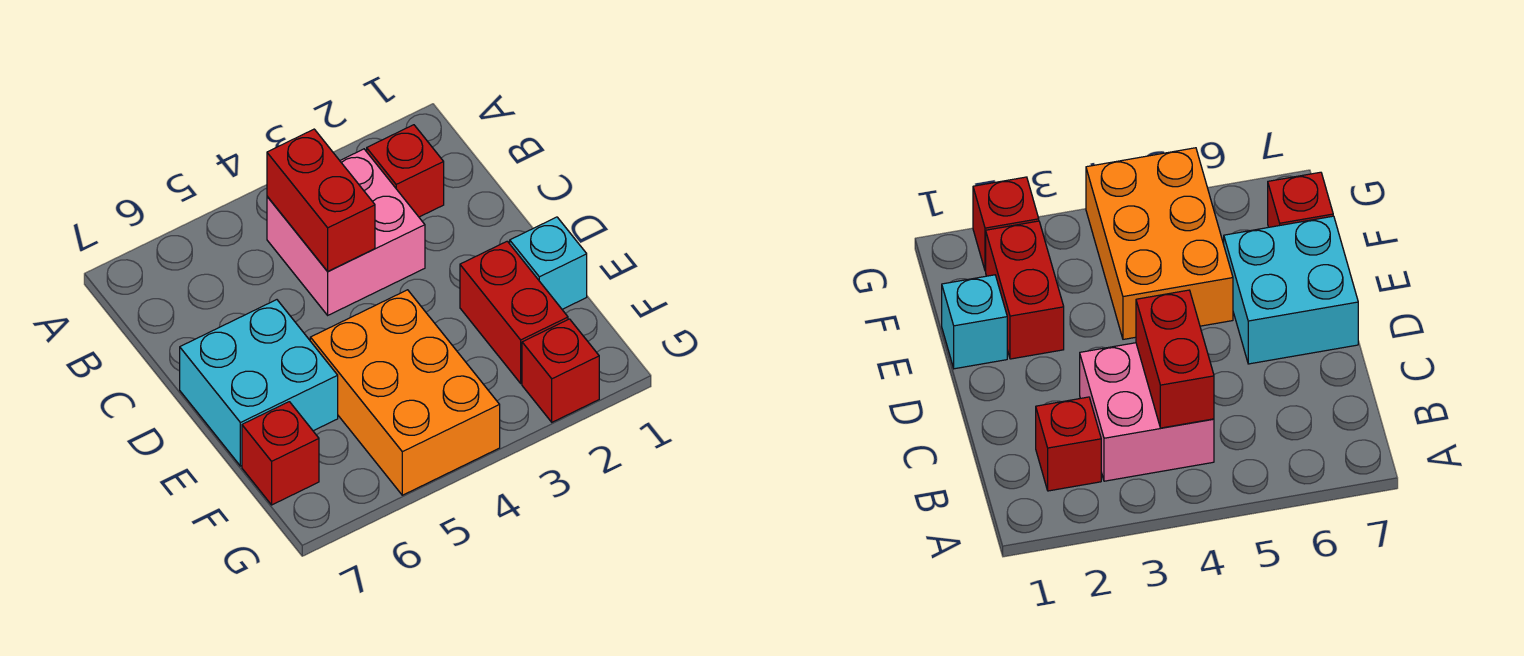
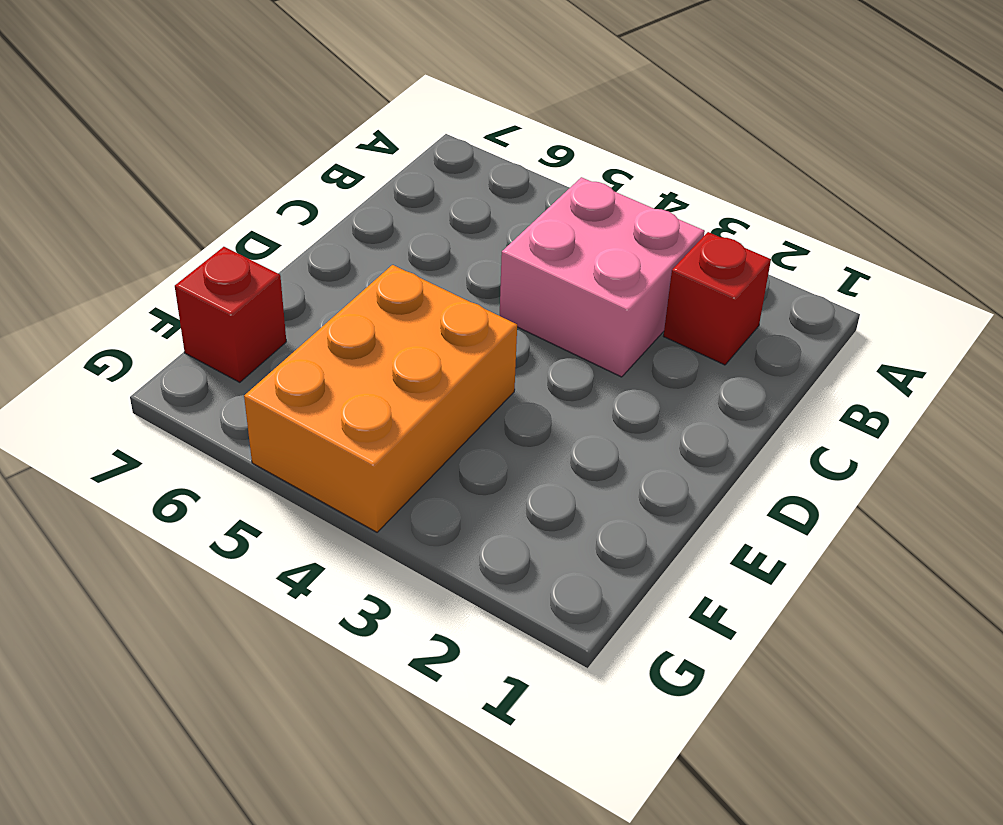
none -> cyan brick D6:E7 level 1
none -> cyan brick E1 level 1

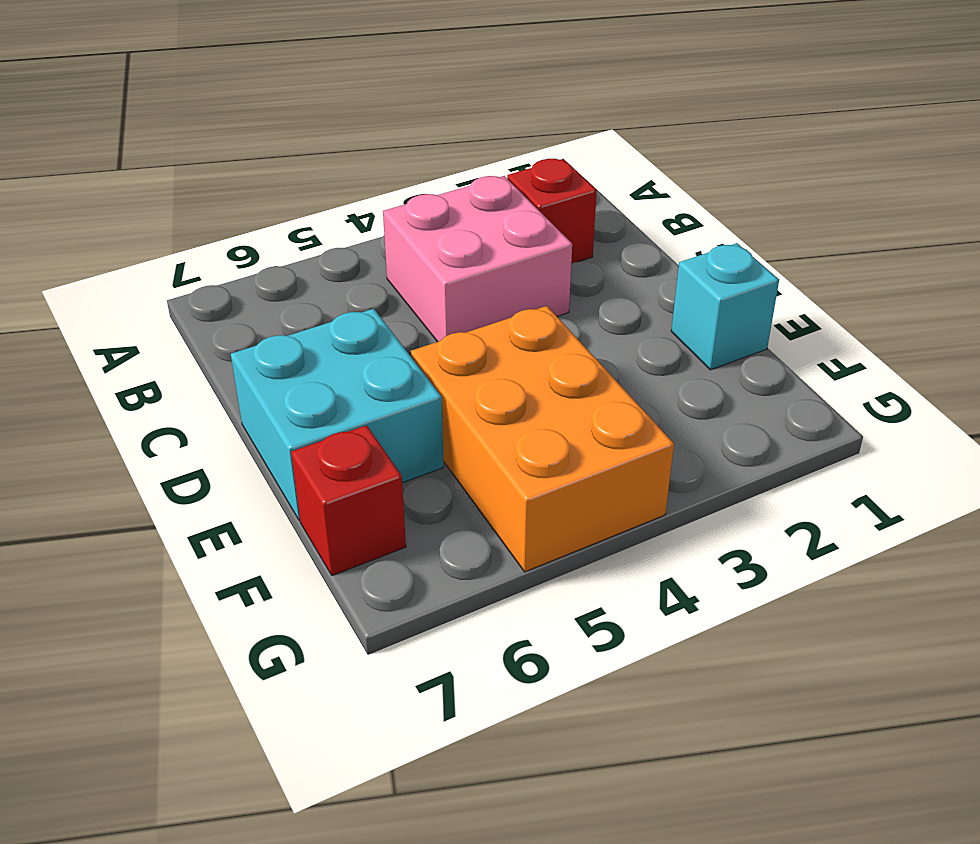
none -> red brick E2:F2 level 1
none -> red brick G2 level 1

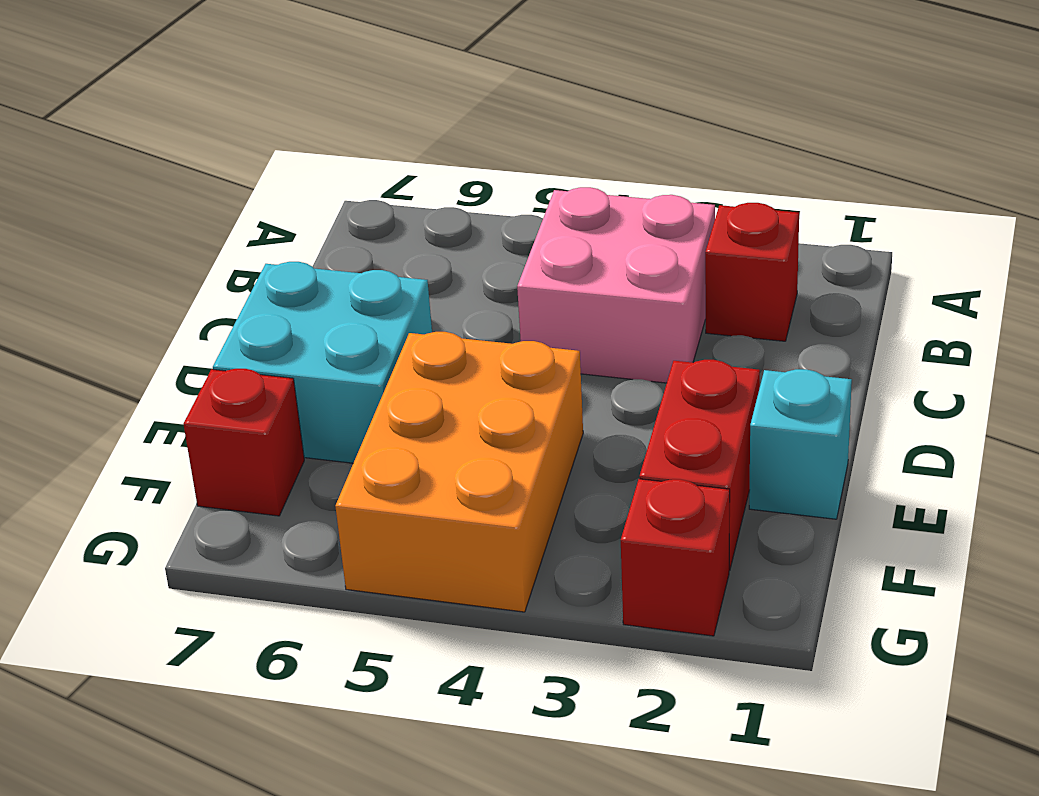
none -> red brick B4:C4 level 2

